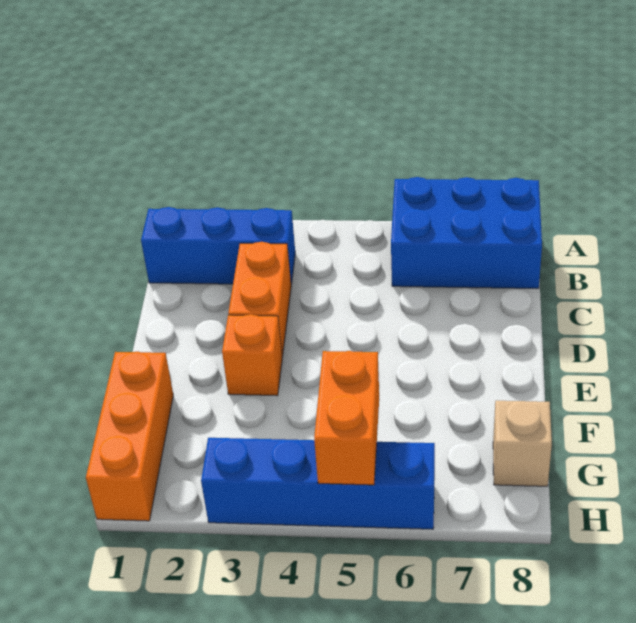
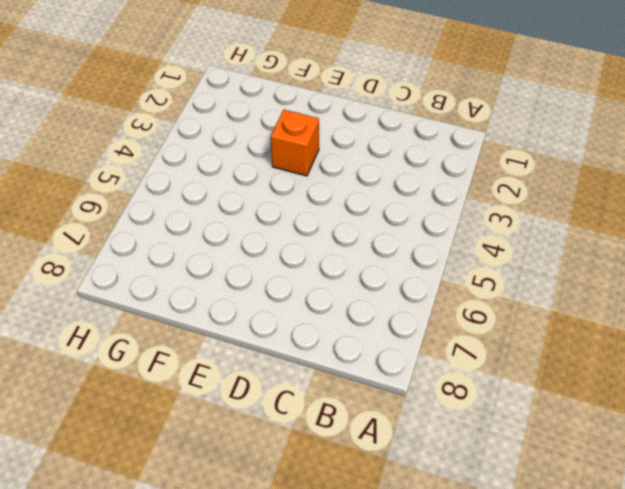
none -> blue brick A6:B8 level 1
none -> blue brick B1:B3 level 1

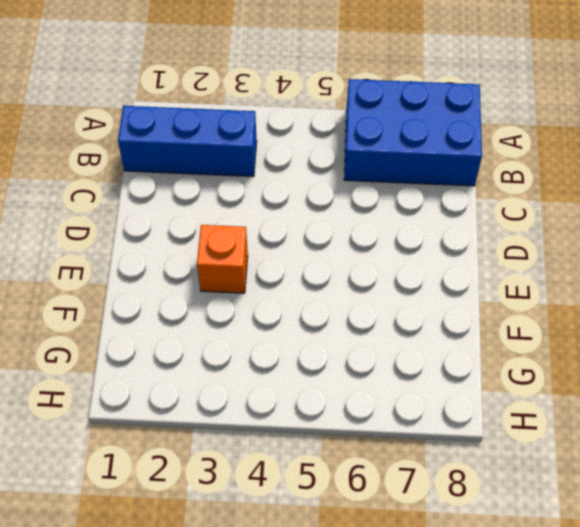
none -> orange brick C3:D3 level 1
none -> orange brick F1:H1 level 1

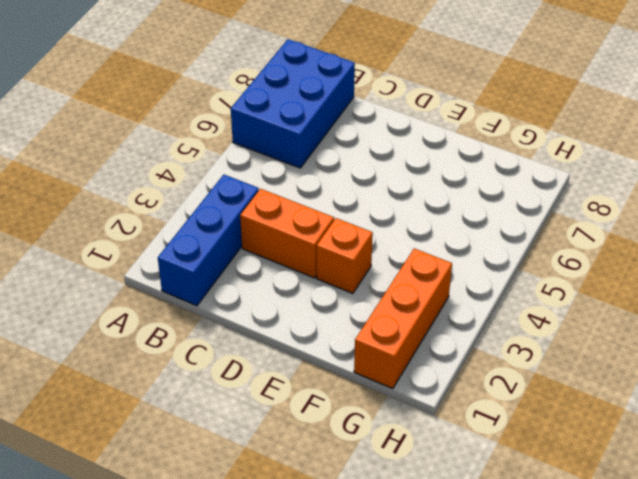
orange brick G1:G3 level 1 -> orange brick F1:H1 level 1
none -> tan brick G8 level 1
none -> blue brick H3:H6 level 1

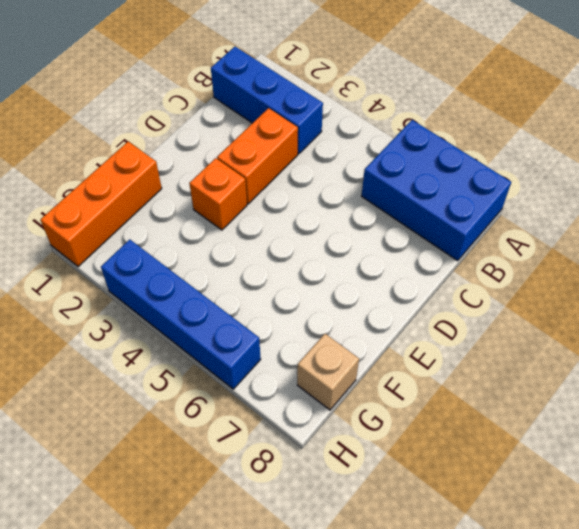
none -> orange brick G5:H5 level 2

